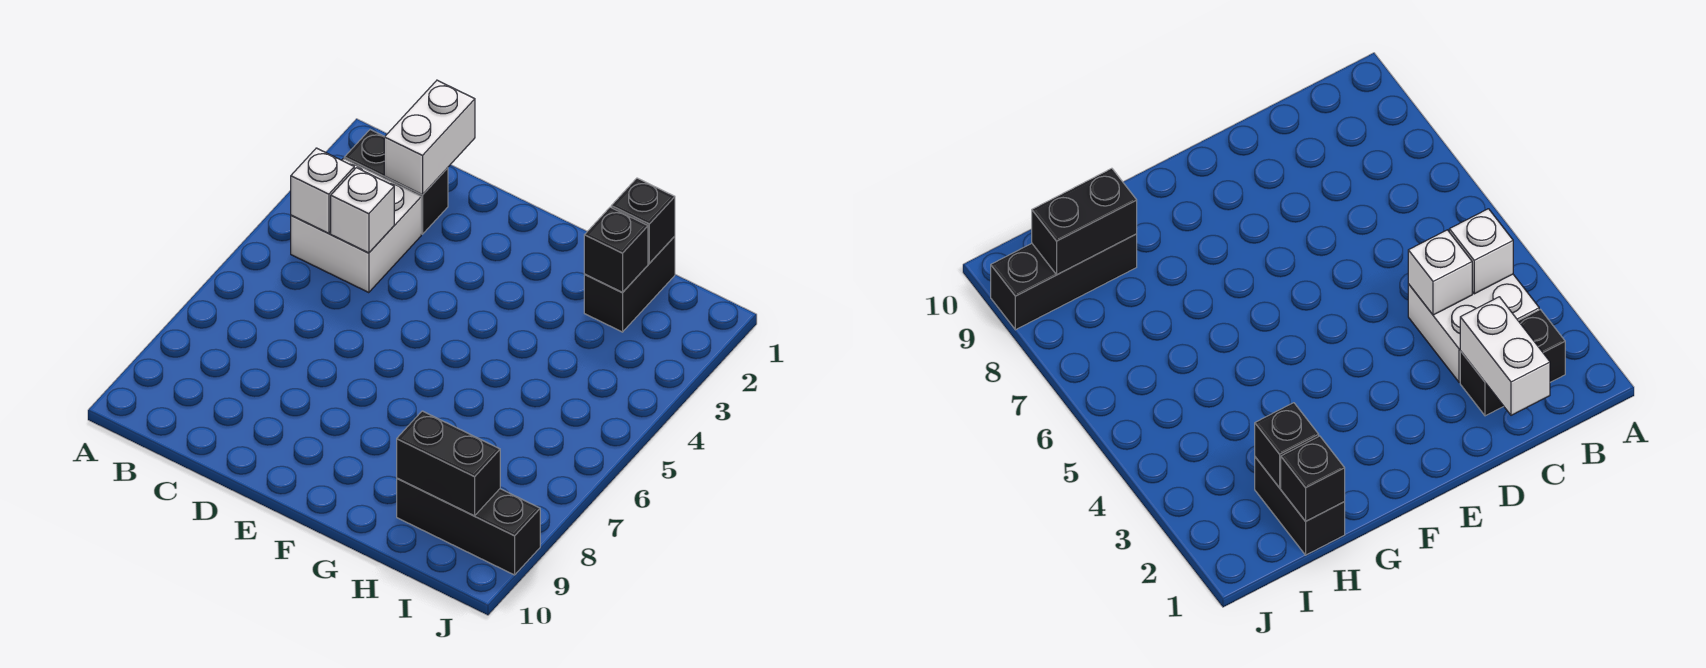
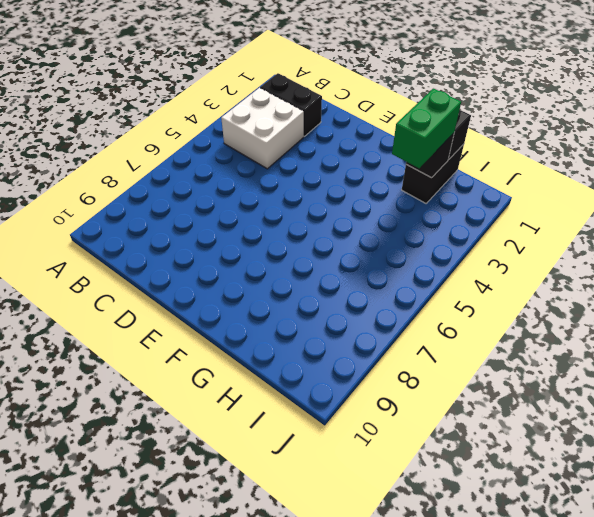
green brick H2:H3 level 3 -> none
none -> black brick H9:J9 level 1
none -> white brick B4 level 2

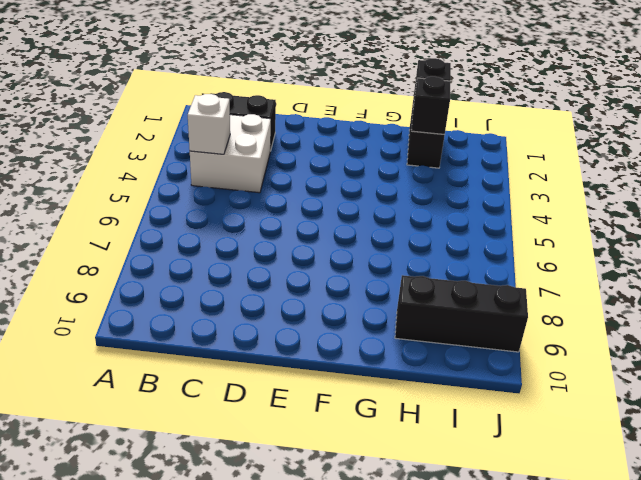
none -> white brick C1:C2 level 2
none -> white brick C4 level 2

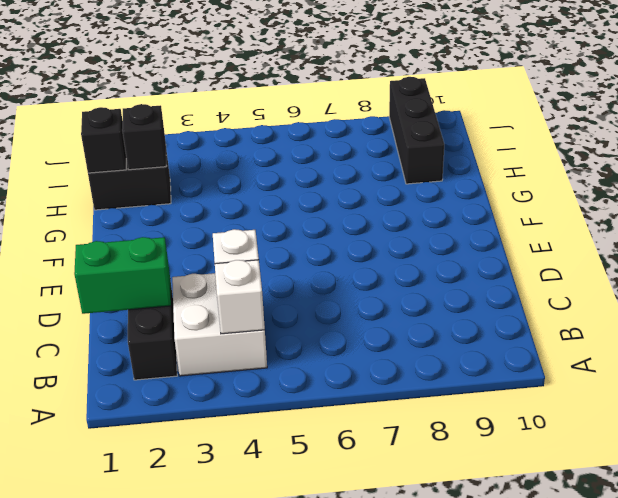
green brick C1:C2 level 2 -> white brick C1:C2 level 2
none -> black brick H9:I9 level 2

